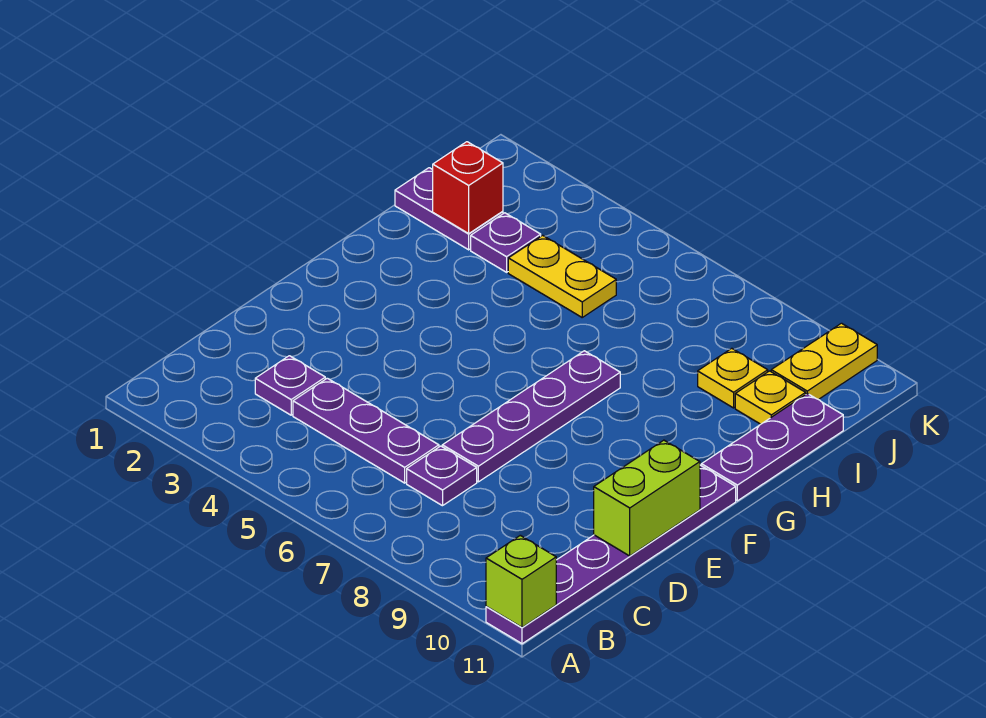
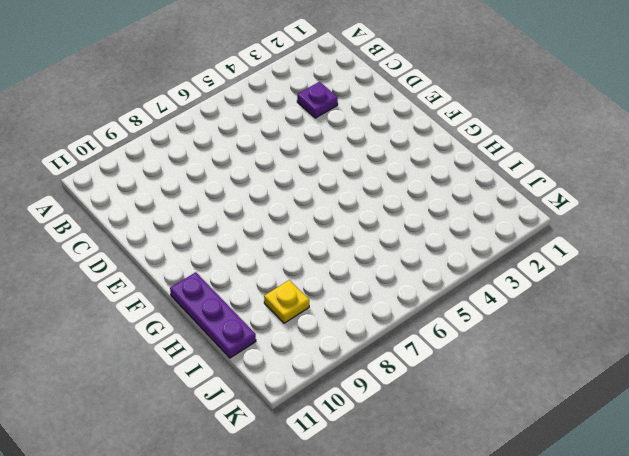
none -> purple plate A11:F11 level 1
none -> purple plate C4:C6 level 1
none -> purple plate C7 level 1

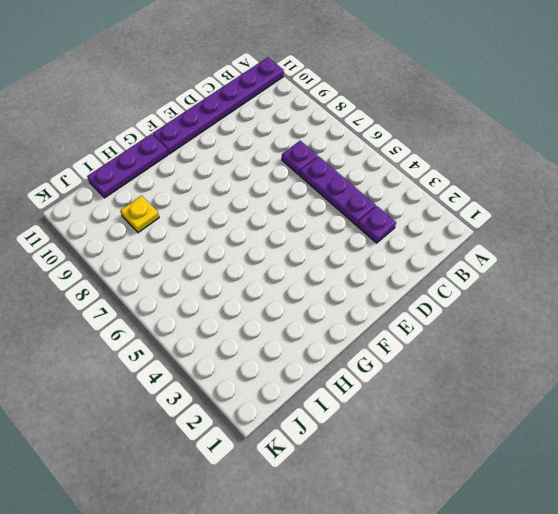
none -> purple plate D7:G7 level 1
none -> purple plate I1:I2 level 1
none -> purple plate I3 level 1

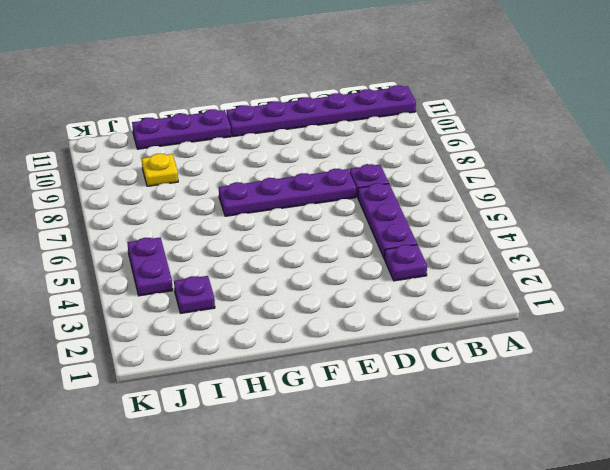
purple plate J4:J5 level 1 -> purple plate I1:I2 level 1
none -> yellow plate I4:I5 level 1
none -> yellow plate I10 level 1
none -> yellow plate J10:K10 level 1

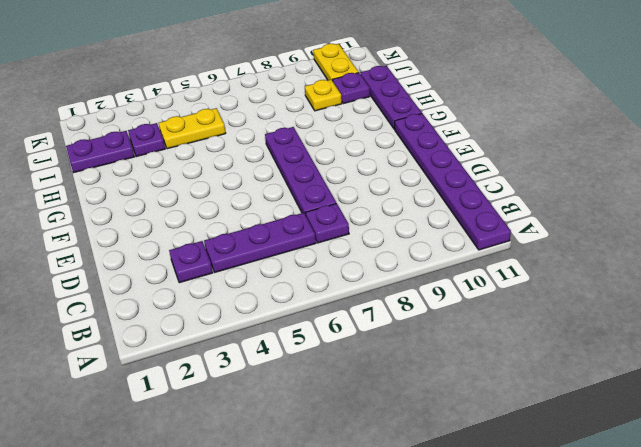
purple plate I10 level 1 -> yellow plate I10 level 1
none -> lime brick A11 level 2
none -> lime brick D11:E11 level 2
none -> red brick I2 level 2

